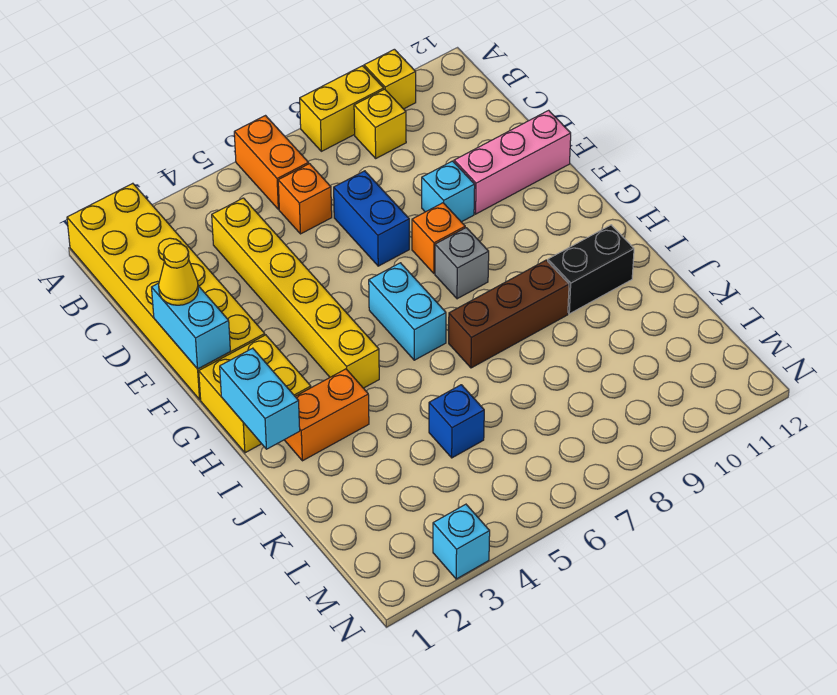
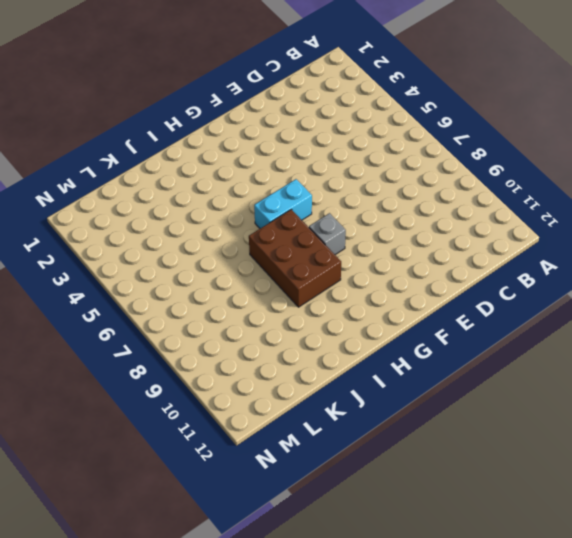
brown brick H7:I9 level 1 -> brown brick I7:I9 level 1
none -> yellow brick A1:F2 level 1
none -> orange brick A6:B6 level 1
none -> yellow brick A8:A9 level 1

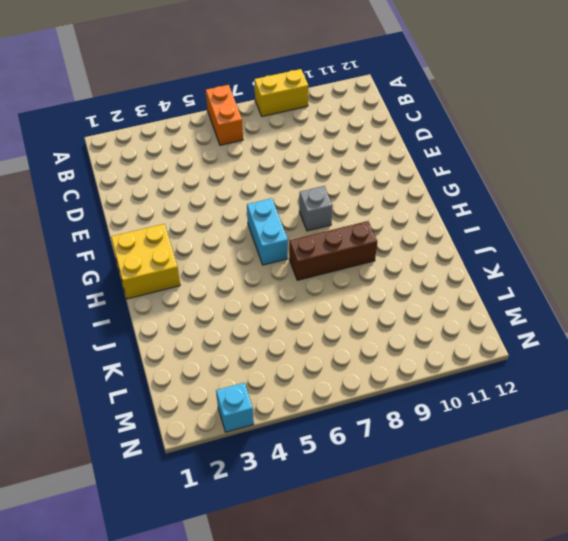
none -> yellow brick A1:F2 level 1
none -> yellow brick A10 level 1
none -> yellow brick B9 level 1

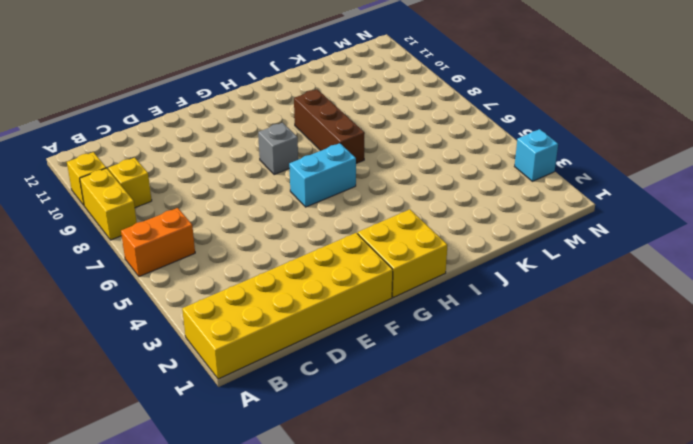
none -> yellow brick C4:H4 level 1
none -> orange brick C6 level 1
none -> blue brick D7:E7 level 1

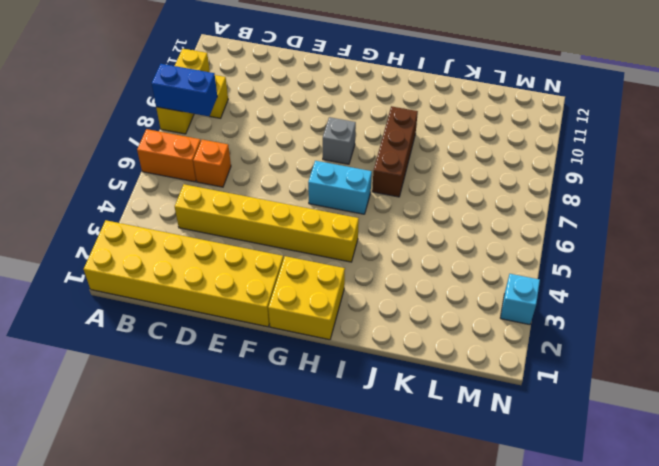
blue brick A8:B8 level 2 -> blue brick D7:E7 level 1
none -> cyan brick E9 level 1
none -> pink brick E10:E12 level 1
none -> orange brick F8 level 1

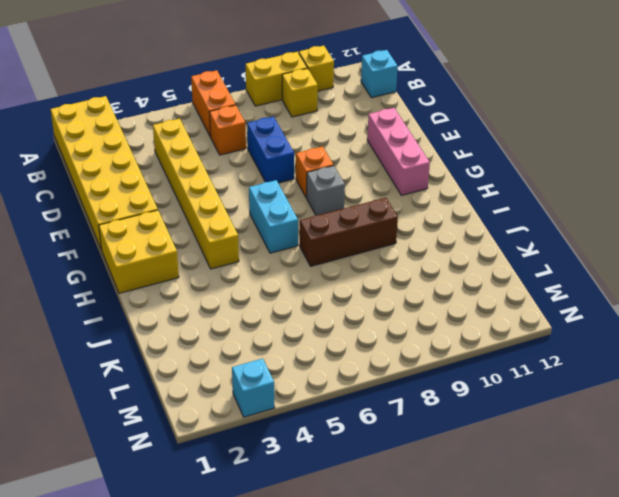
cyan brick B12 level 1 -> cyan brick E9 level 1
pink brick E11:G11 level 1 -> pink brick E10:E12 level 1
none -> orange brick I2:I3 level 1
none -> black brick I10:I11 level 1
none -> blue brick K5 level 1

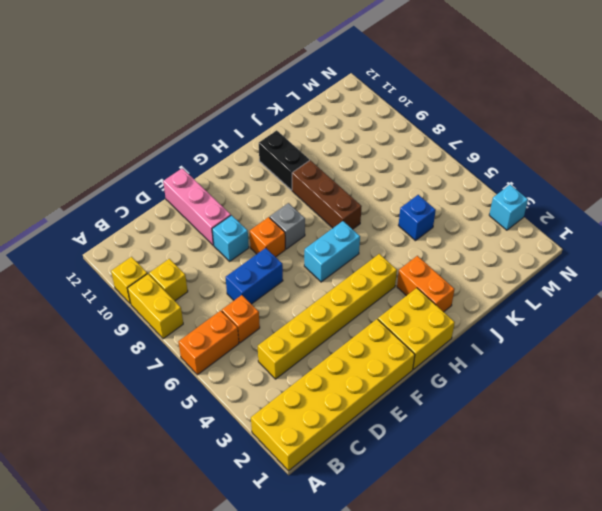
none -> cyan brick E1:F1 level 2
none -> cyan brick H1:I1 level 2
none -> yellow cone E1 level 3

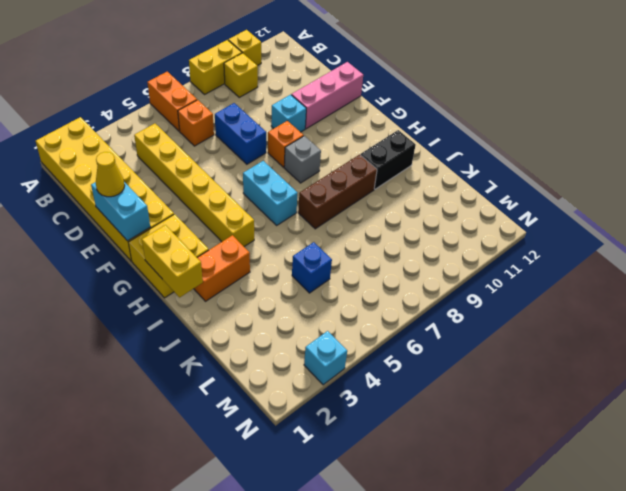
yellow brick H1:I1 level 2 -> cyan brick H1:I1 level 2

